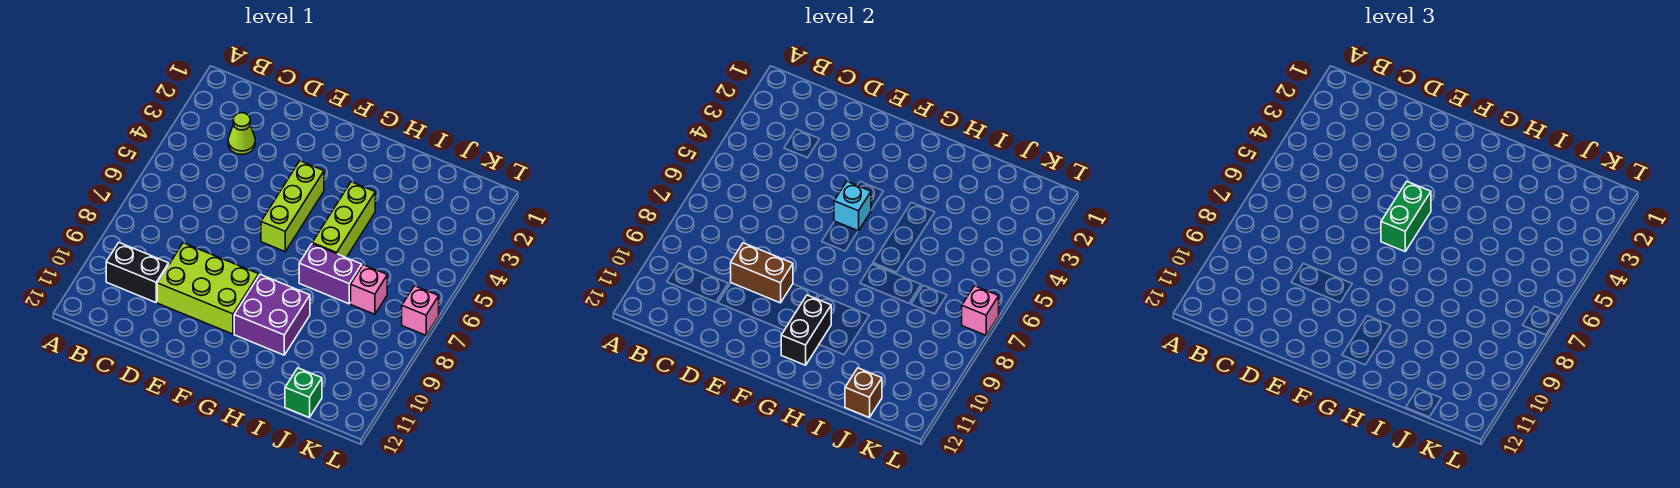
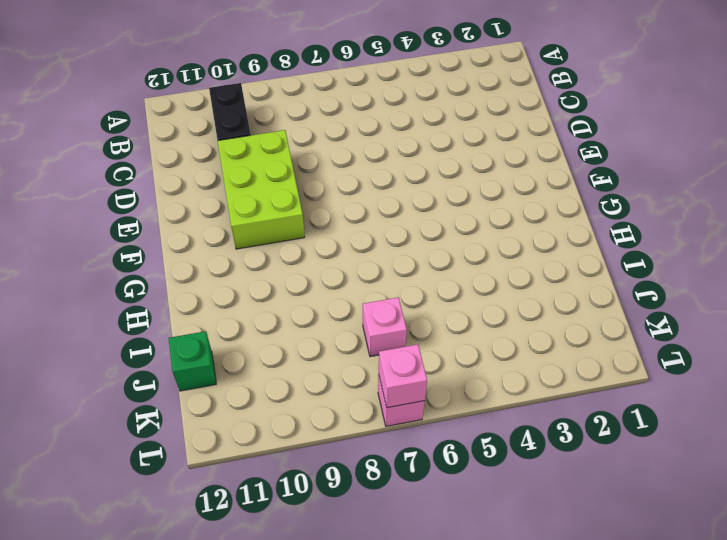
none -> lime cone C3 level 1
none -> lime brick F4:F6 level 1
none -> purple brick G9:H10 level 1

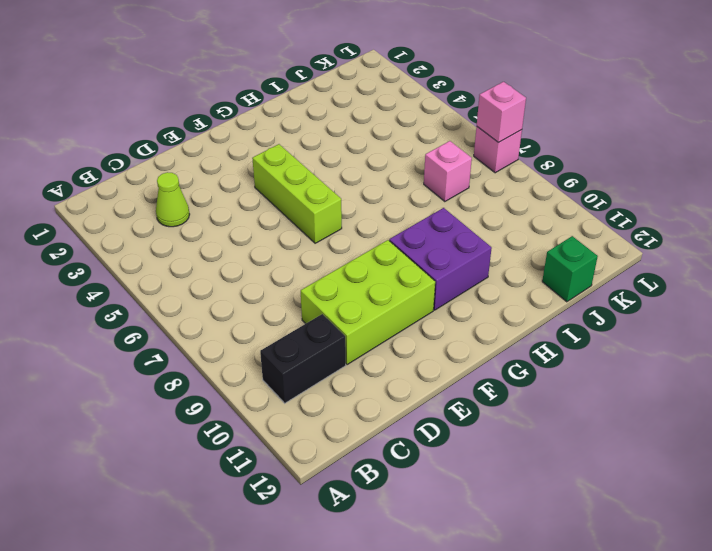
none -> lime brick H4:H6 level 1
none -> purple brick H7:I7 level 1
none -> brown brick D9:E9 level 2

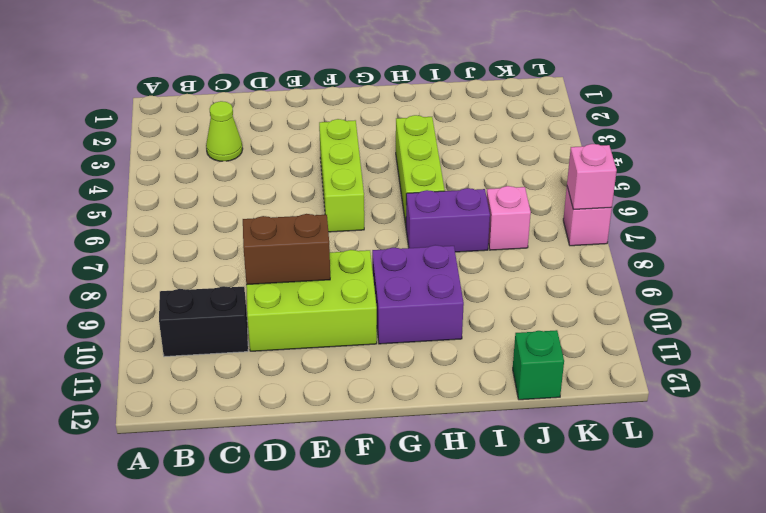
none -> cyan brick F5 level 2
none -> black brick G10:G11 level 2
none -> brown brick J12 level 2

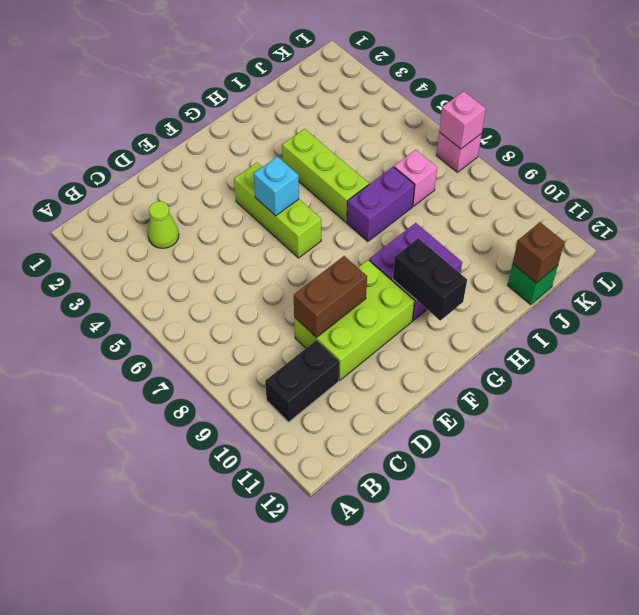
none -> green brick F5:F6 level 3

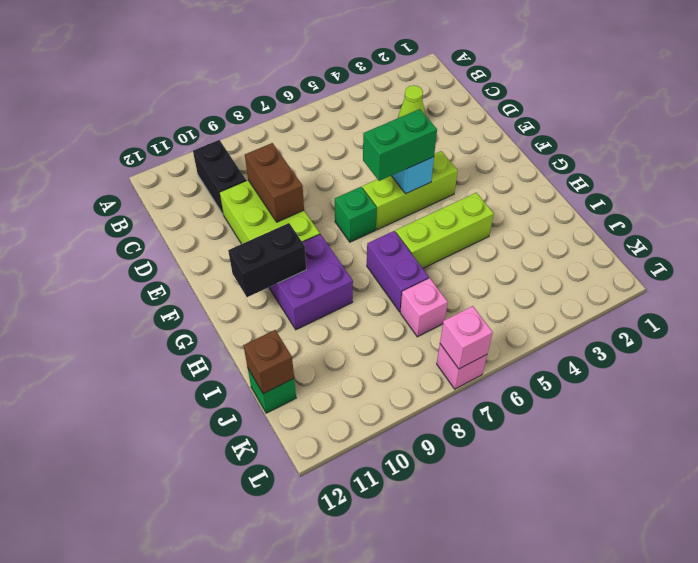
green brick F7 level 1 -> none

